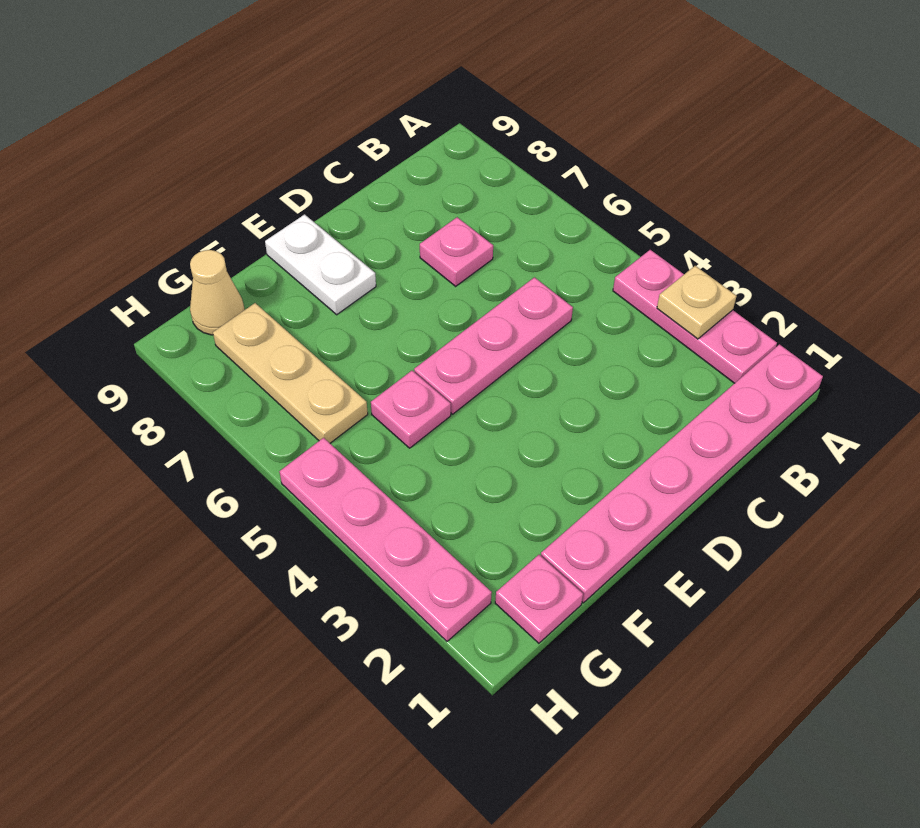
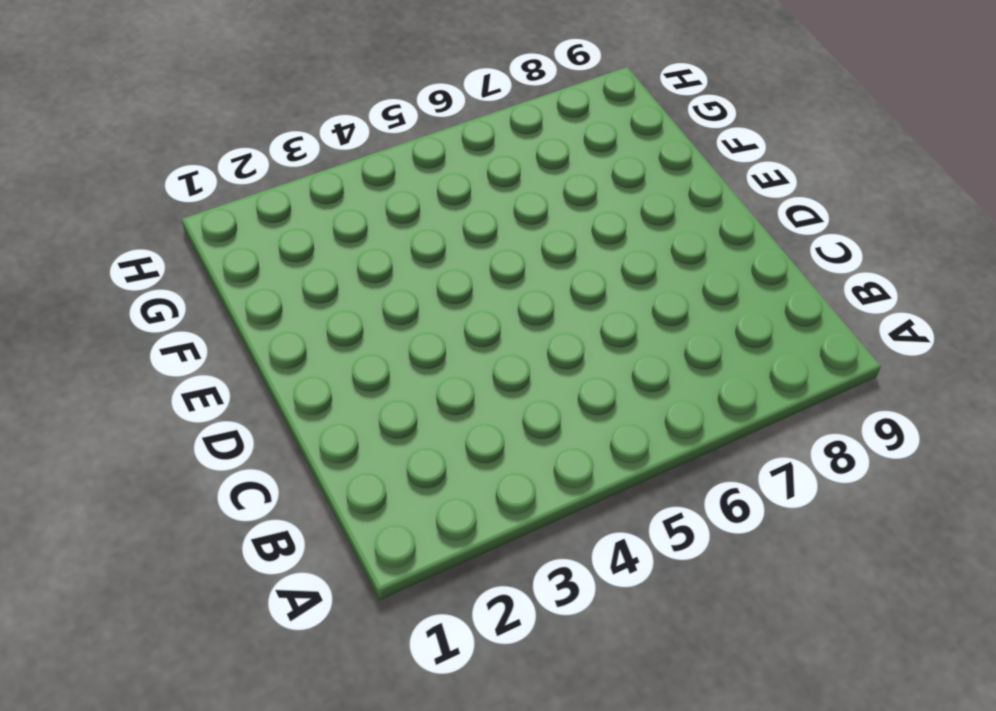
none -> pink plate A1:F1 level 1
none -> pink plate A2:A4 level 1

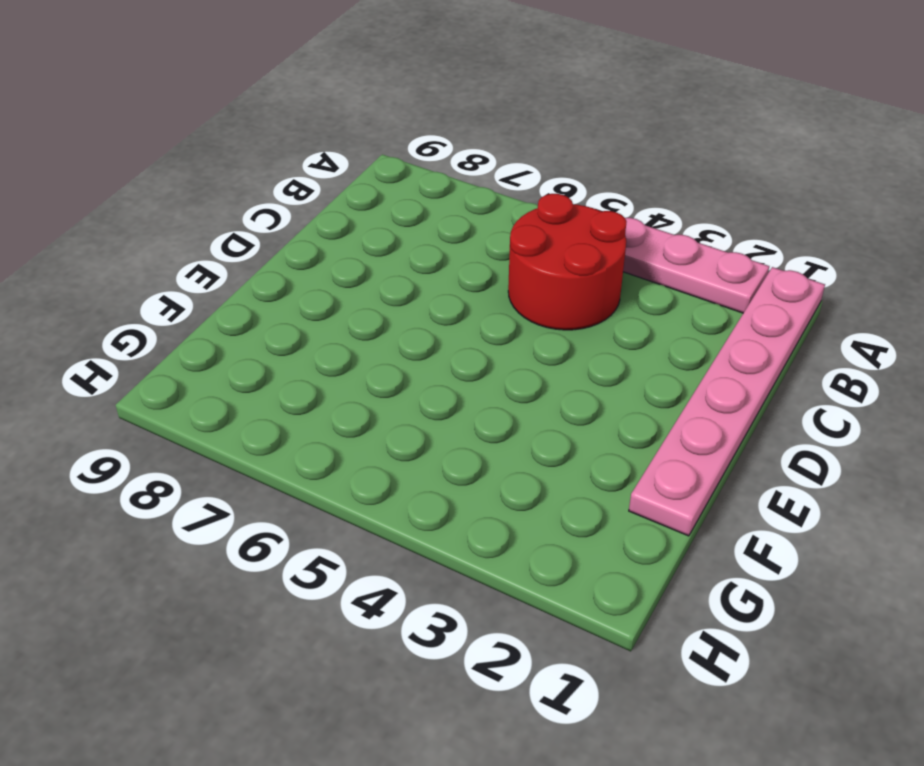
red round brick B4:C5 level 1 -> pink plate C5:E5 level 1
none -> pink plate C7 level 1
none -> white plate E8:E9 level 1

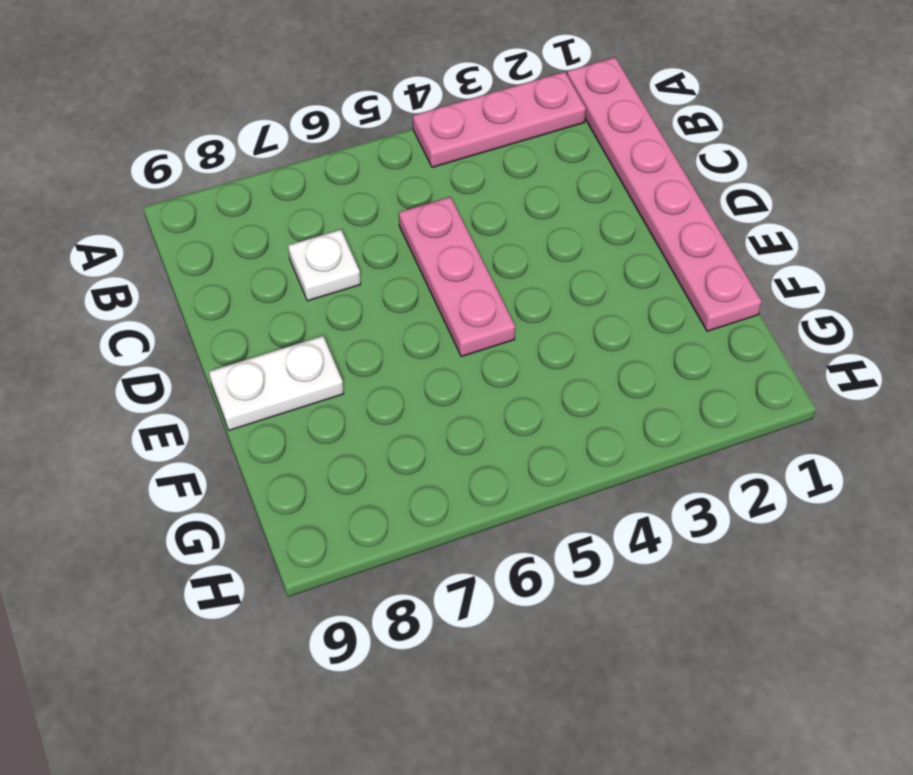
white plate C7 level 1 -> pink plate C7 level 1
none -> pink plate F5 level 1
none -> pink plate G1 level 1

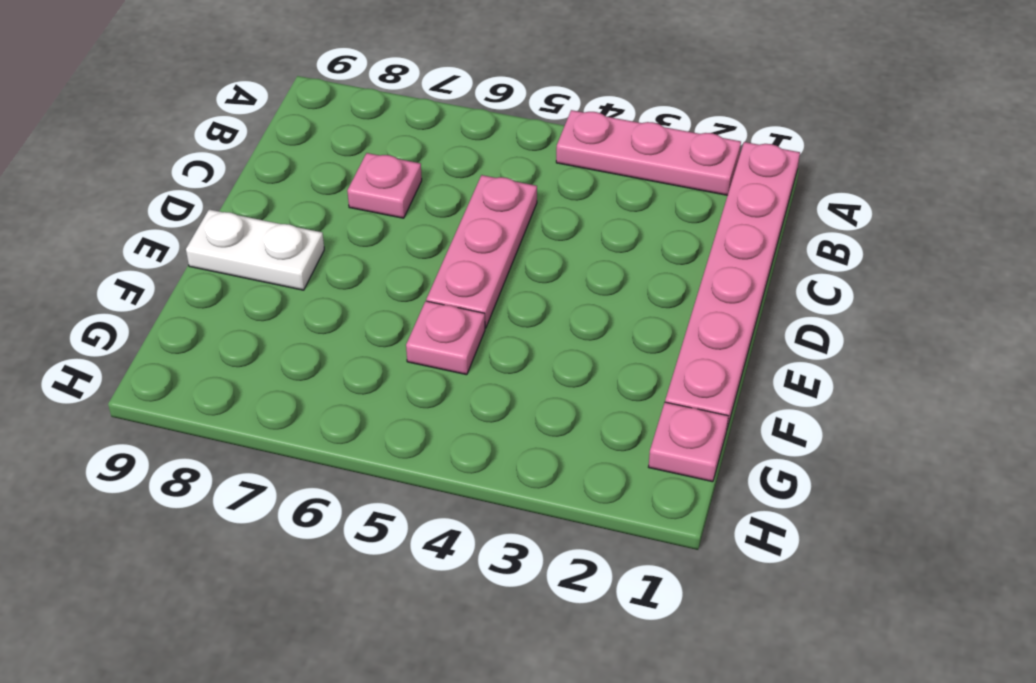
none -> tan plate G6:G8 level 1
none -> tan cone G9 level 1

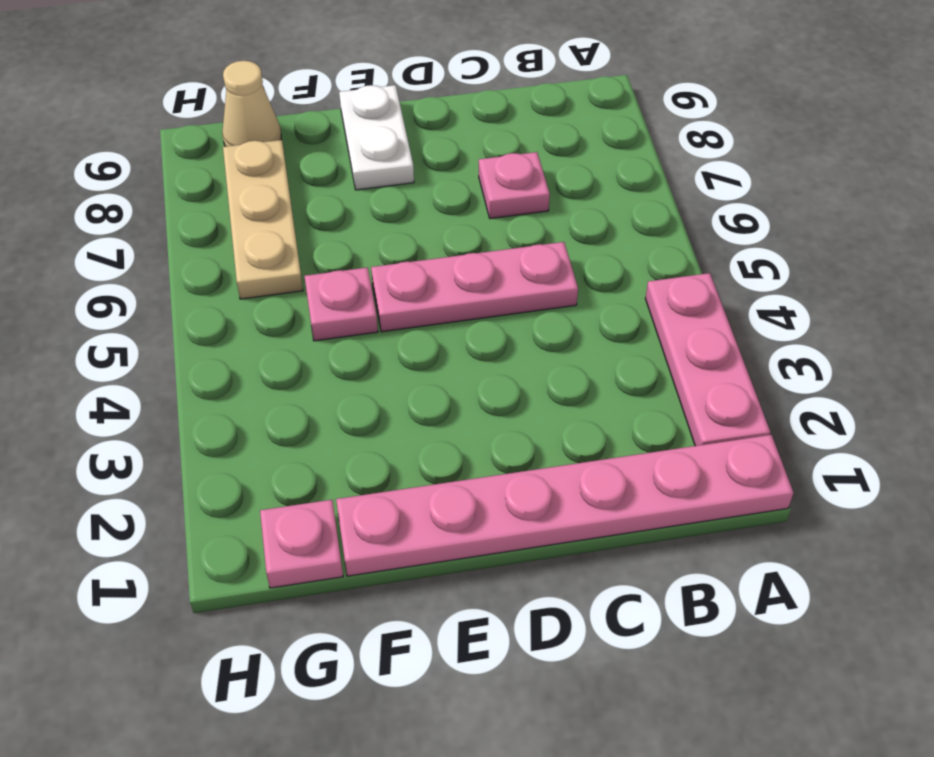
none -> pink plate H2:H5 level 1
none -> tan plate A3 level 2

